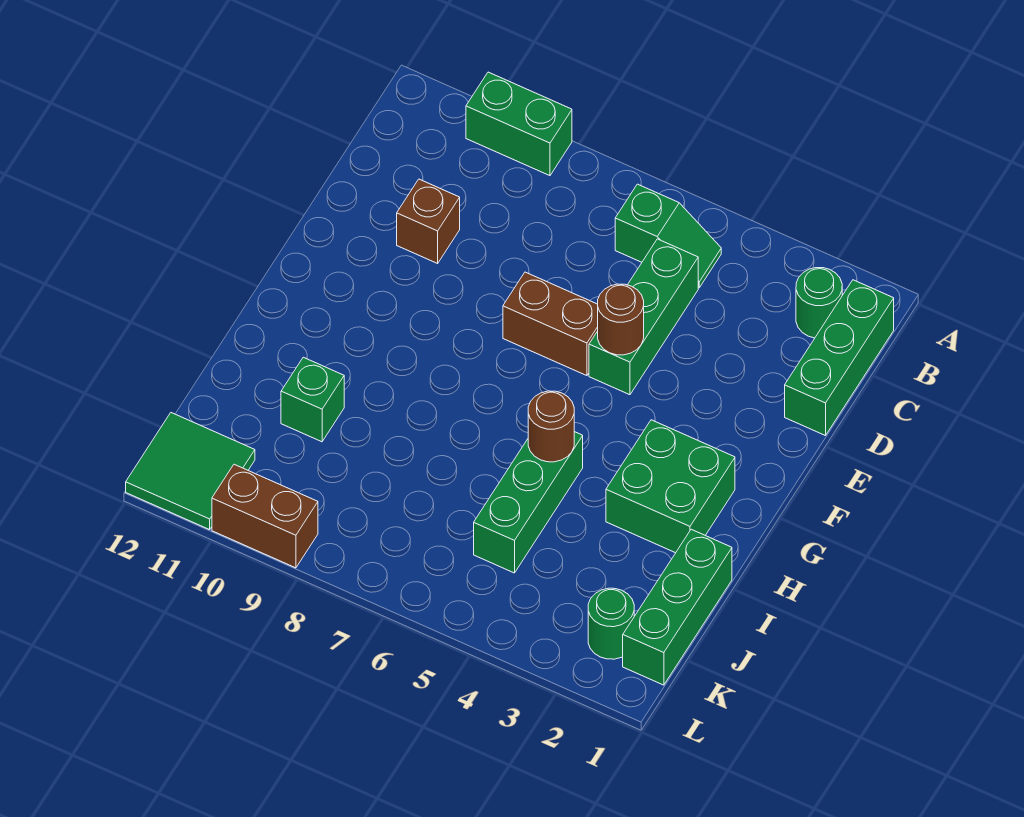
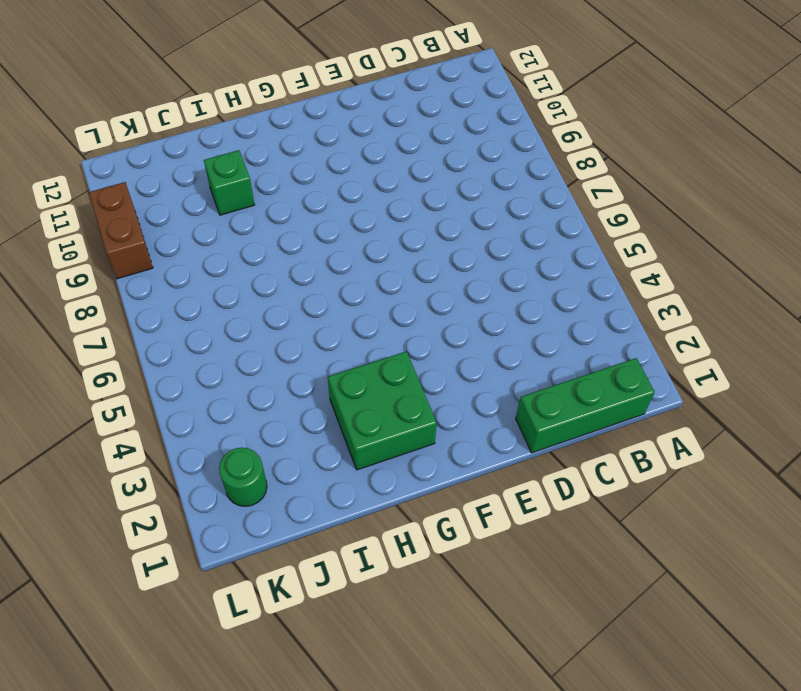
none -> green brick A9:A10 level 1
none -> green round brick B2 level 1
none -> green slope B5:B6 level 1 top 6

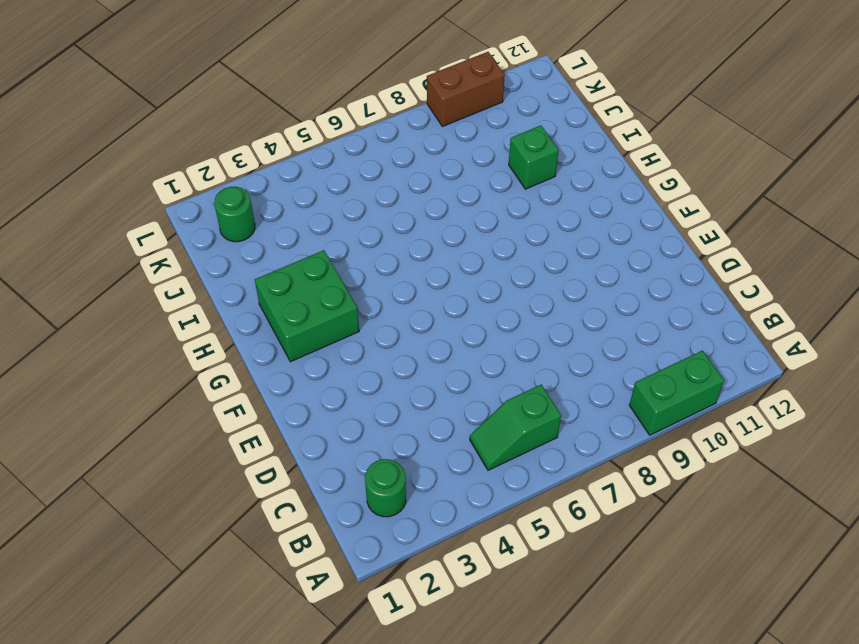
none -> green brick B1:D1 level 1
none -> green brick C5:E5 level 1
none -> brown brick D10 level 1

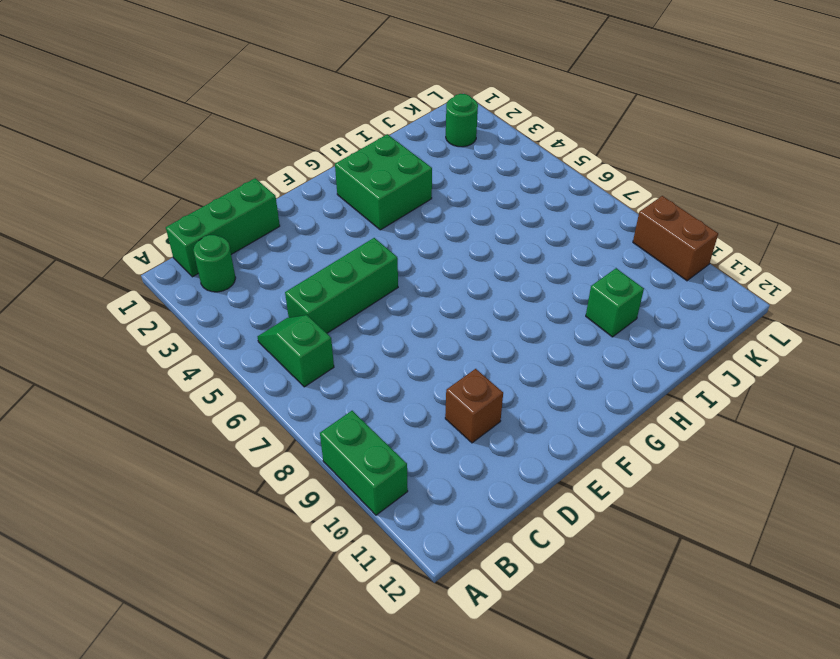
none -> brown brick E6:E7 level 1
none -> green brick H5:J5 level 1
none -> green brick I1:K1 level 1

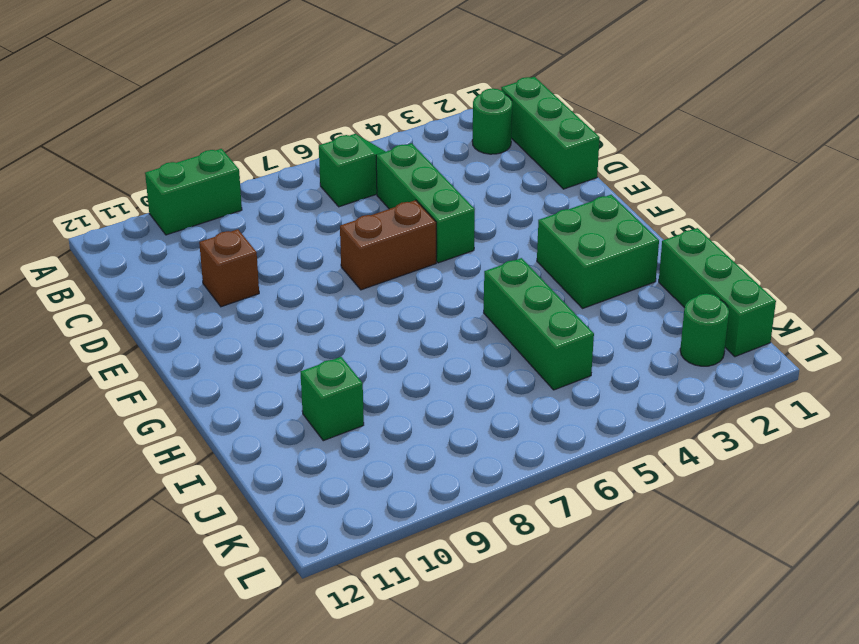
none -> green tile K11:L12 level 1
none -> brown brick L9:L10 level 1
none -> brown round brick E5 level 2

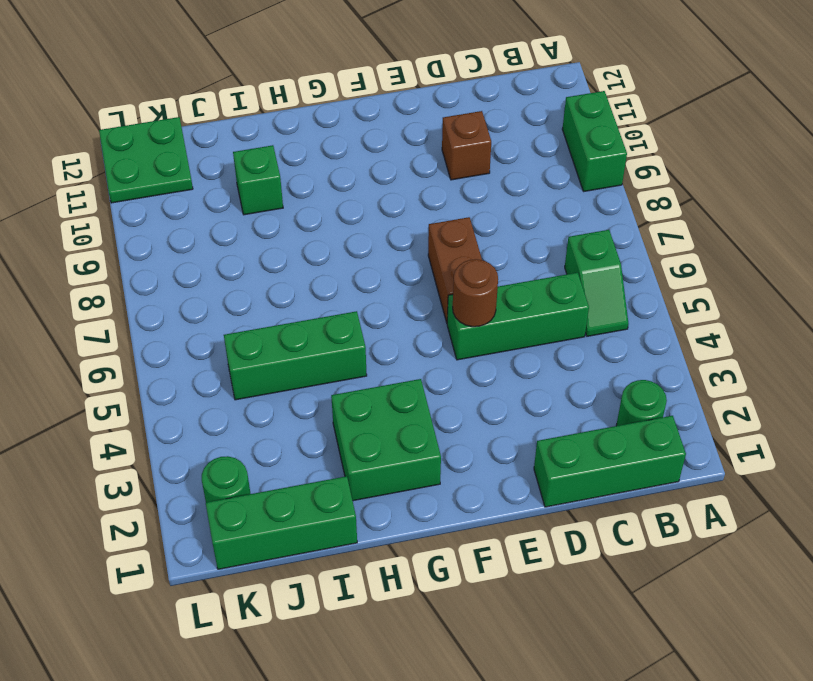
green plate K11:L12 level 1 -> green tile K11:L12 level 1
none -> brown brick L9:L10 level 1
none -> brown round brick H5 level 2

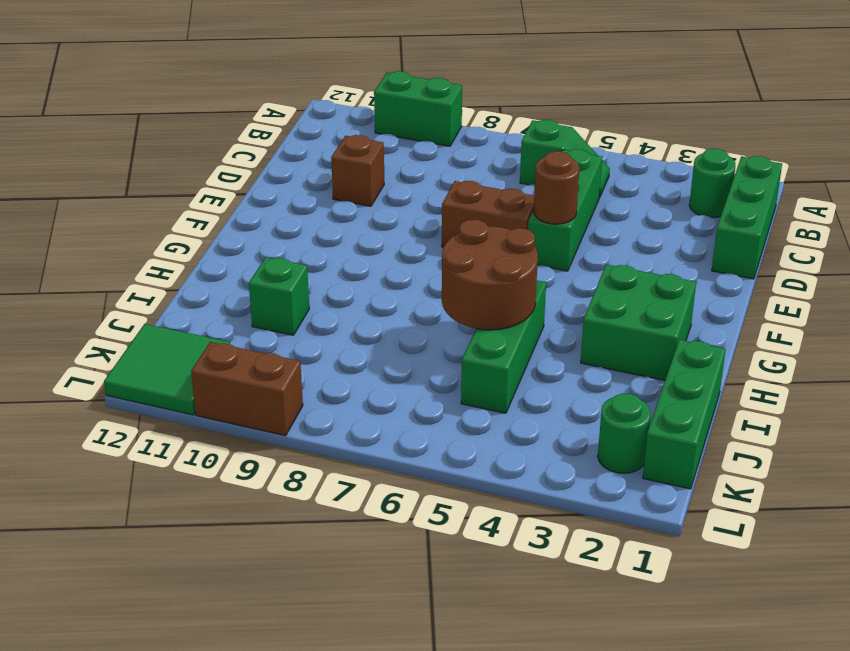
brown round brick H5:I6 level 2 -> brown round brick H5 level 2

